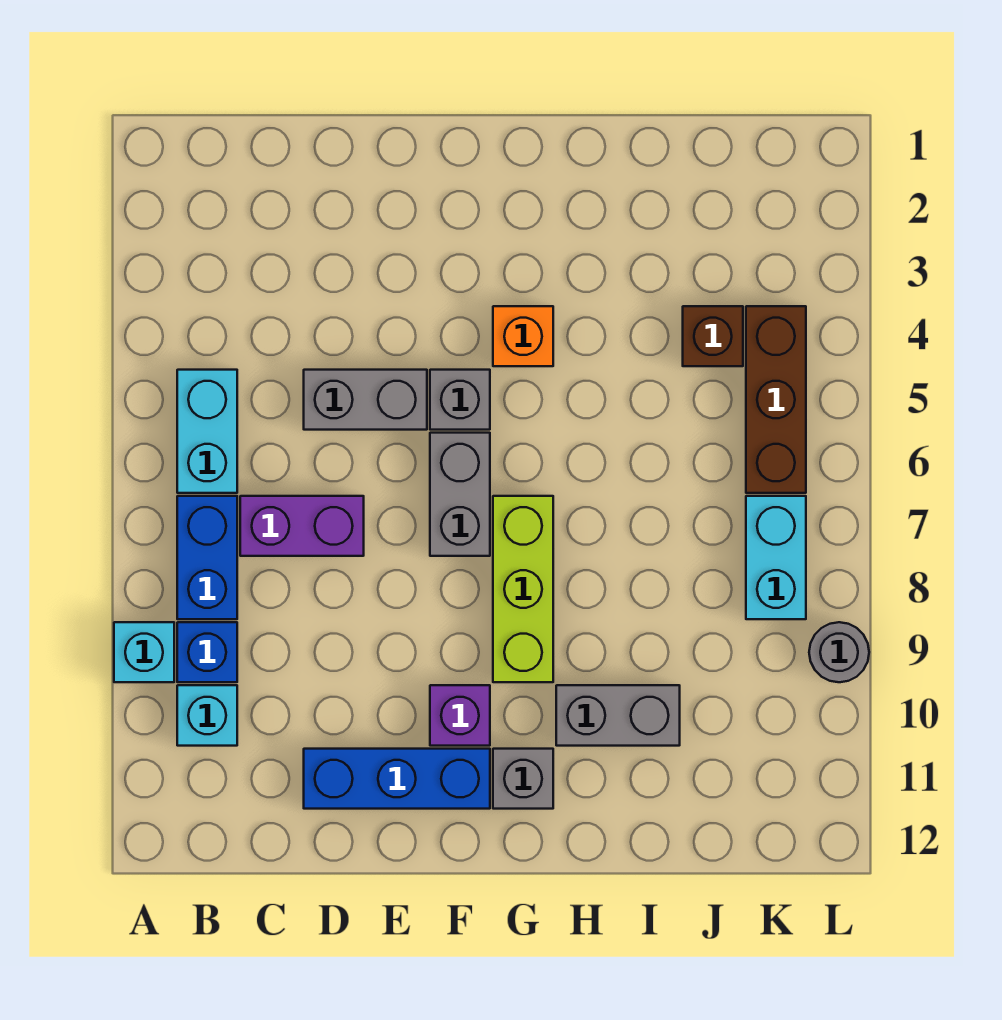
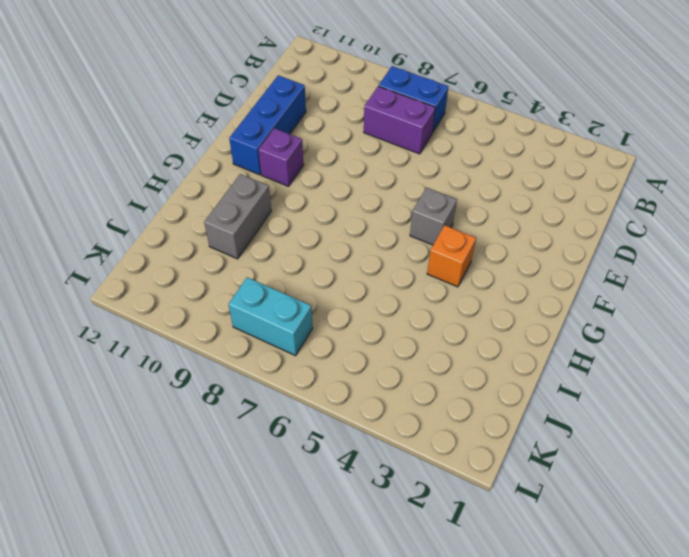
purple brick C7:C8 level 1 -> purple brick C7:D7 level 1
none -> cyan brick A9 level 1
none -> cyan brick B5:B6 level 1
none -> blue brick B9 level 1

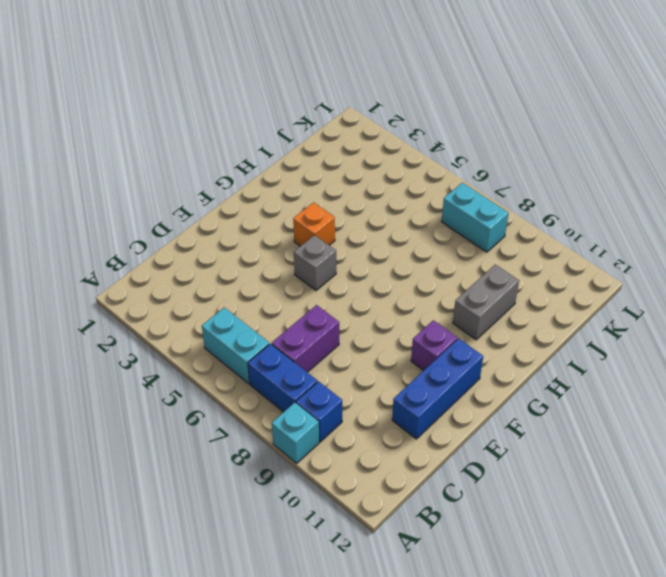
none -> cyan brick B10 level 1
none -> grey brick D5:E5 level 1
none -> grey brick F6:F7 level 1

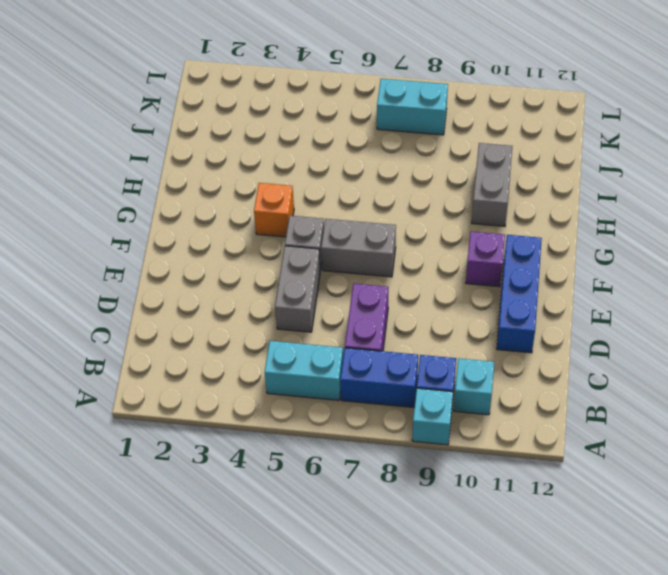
none -> lime brick G7:G9 level 1
none -> grey brick G11 level 1
none -> brown brick J4 level 1

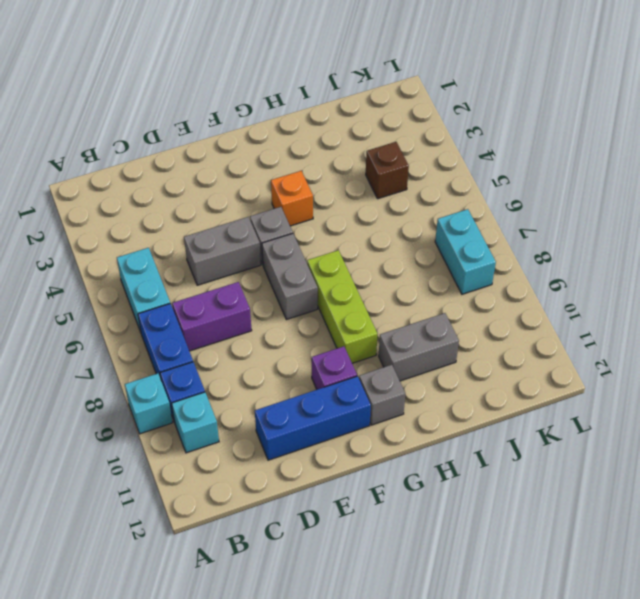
none -> brown brick K4:K6 level 1
none -> grey round brick L9 level 1

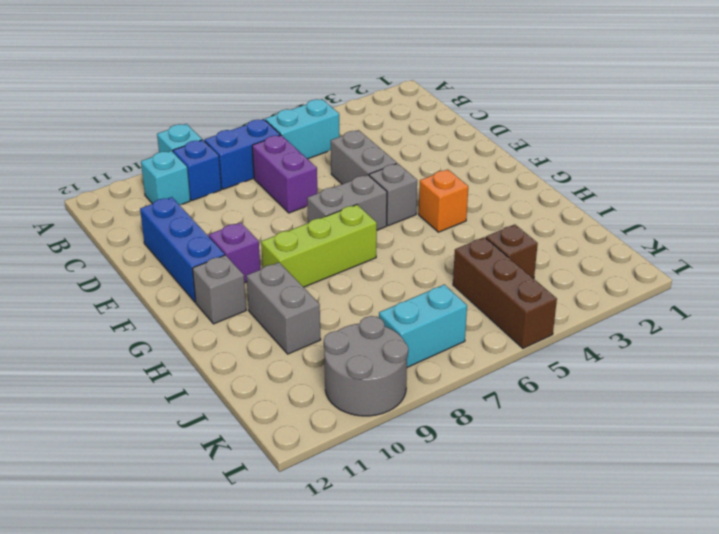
brown brick J5:L5 level 1 -> brown brick K4:K6 level 1
grey round brick K9:L10 level 1 -> grey round brick L9 level 1

